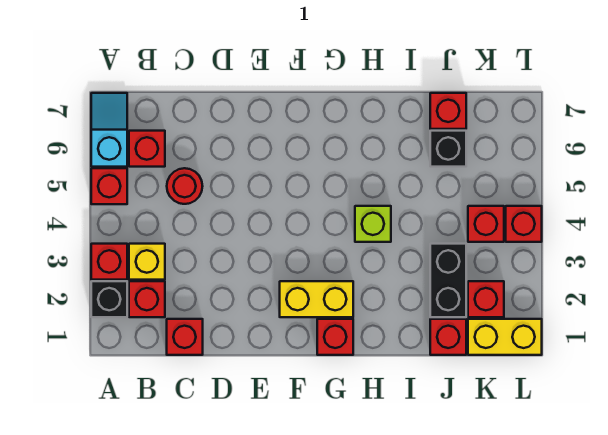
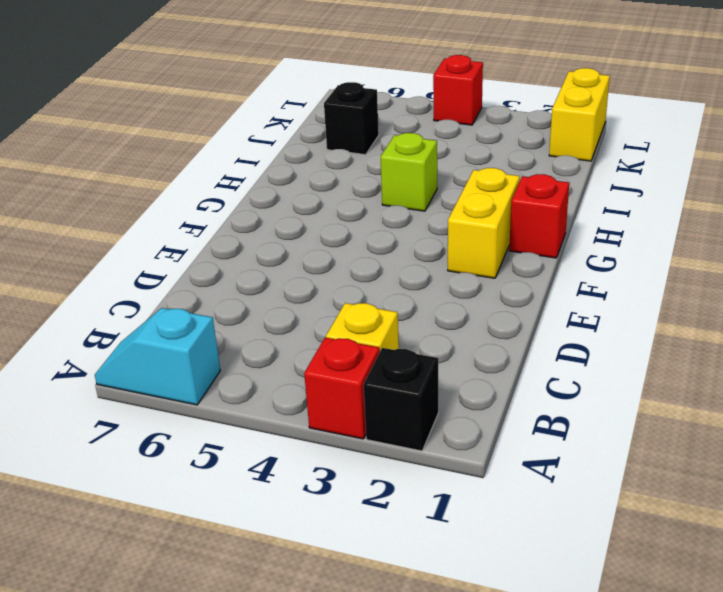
none -> red brick A5 level 1
none -> red brick B2 level 1
none -> red brick B6 level 1

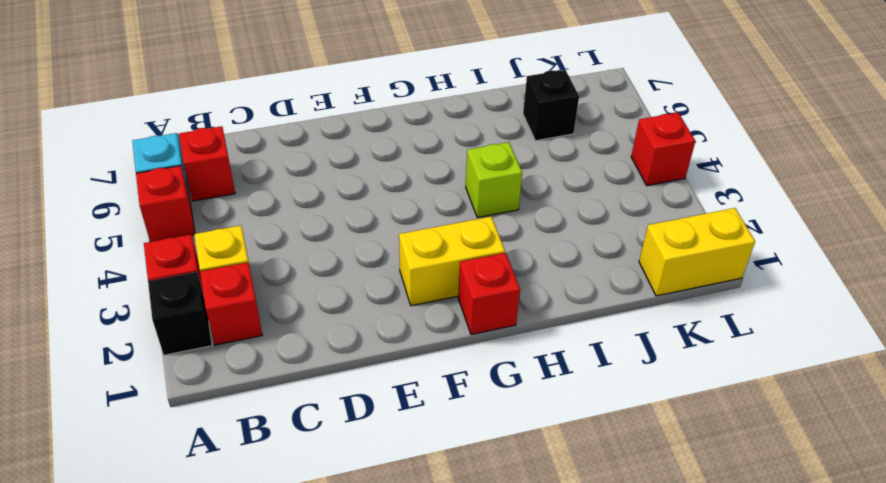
none -> red brick C1 level 1
none -> red round brick C5 level 1
none -> red brick J1 level 1

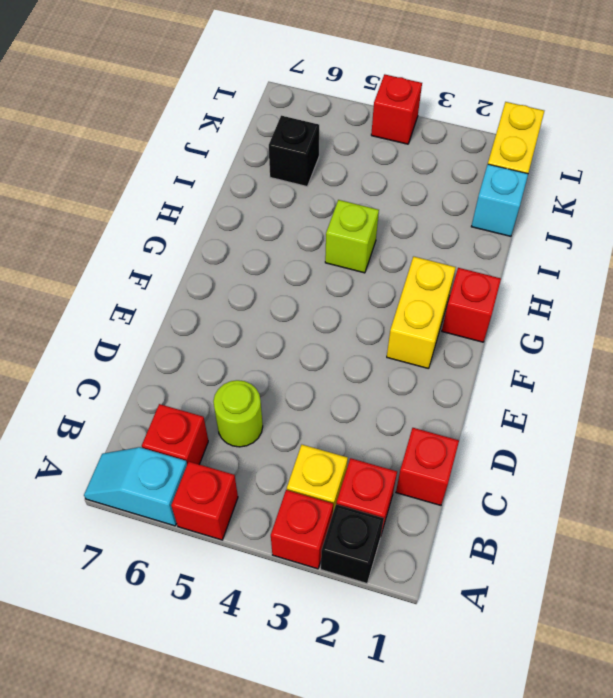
lime round brick C5 level 1 -> red round brick C5 level 1
cyan brick J1 level 1 -> red brick J1 level 1
none -> black brick J2:J3 level 1
none -> red brick J7 level 1
none -> red brick K2 level 1

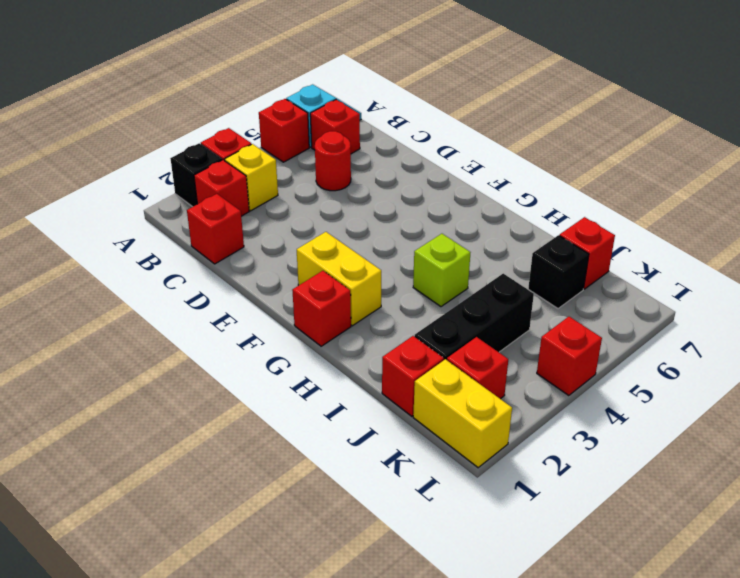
black brick J2:J4 level 1 -> black brick J2:J3 level 1
none -> red brick K4 level 1

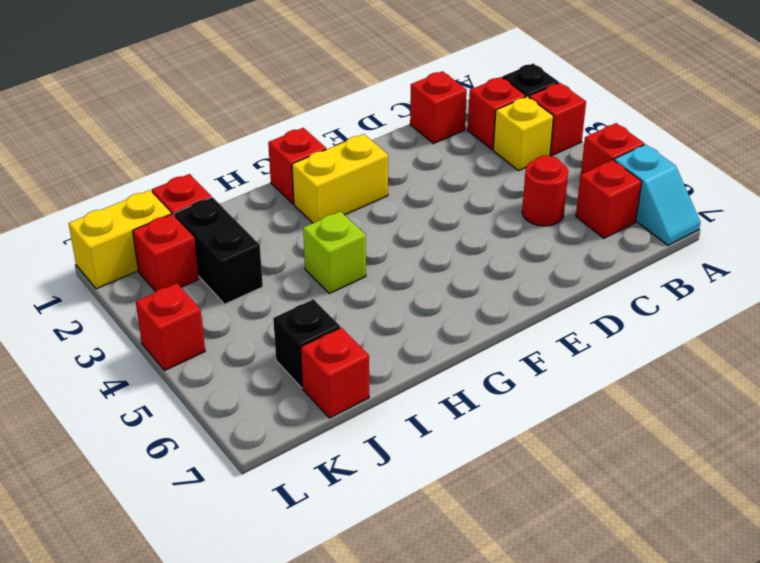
none -> red brick K4 level 1

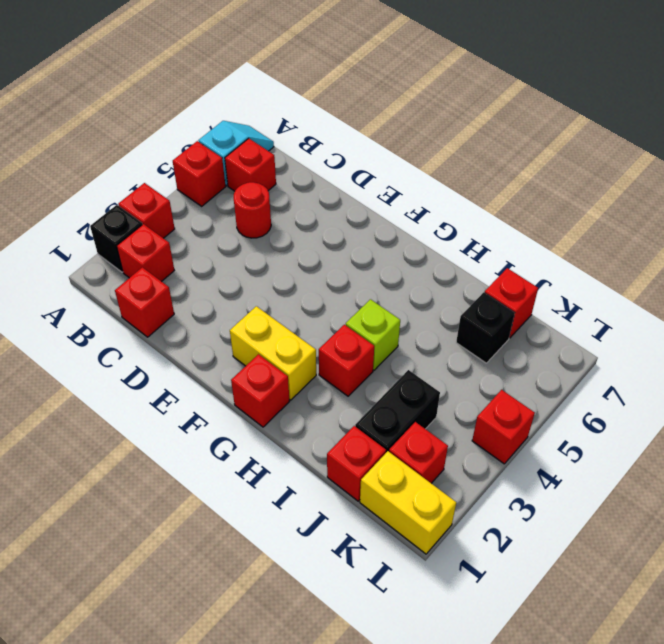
red brick H3 level 1 -> red brick K4 level 1
none -> yellow brick B3 level 1

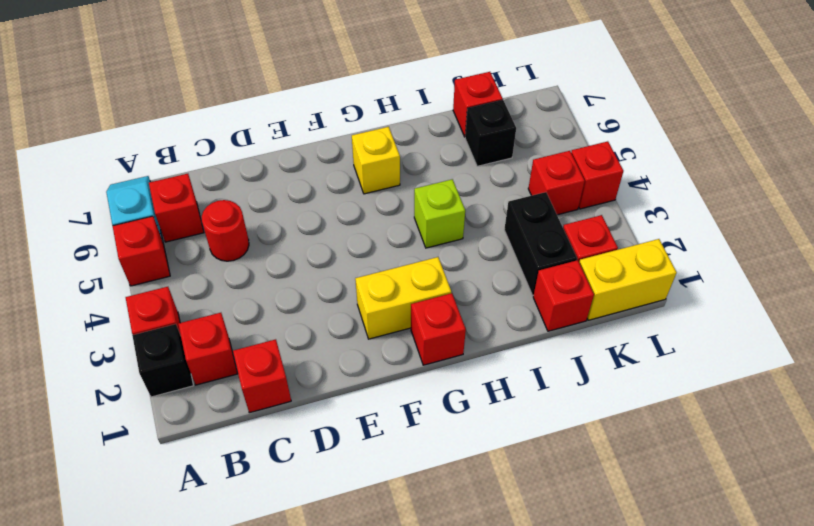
yellow brick G6 level 1 -> yellow brick B3 level 1

